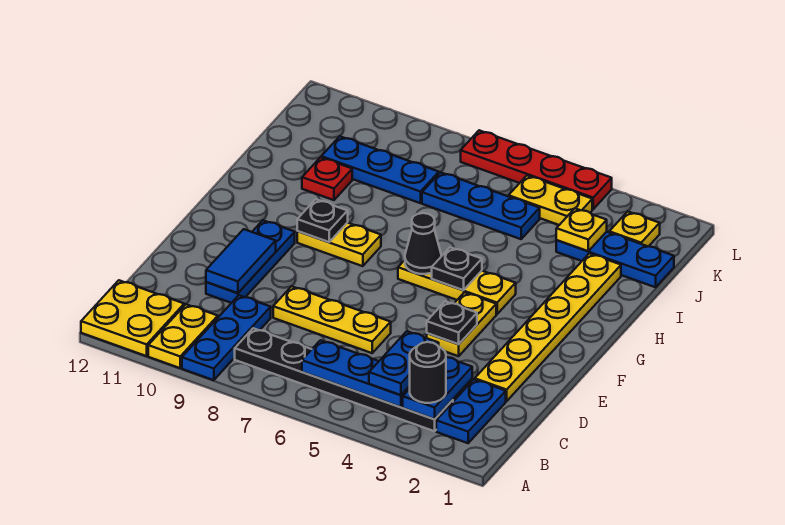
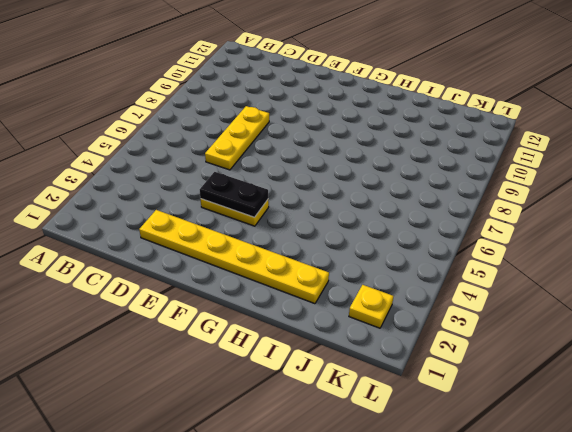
black plate E4:F4 level 2 -> black plate E4 level 2
none -> blue plate A9:C9 level 1
none -> yellow plate A10:B10 level 1
none -> yellow plate A11:B12 level 1

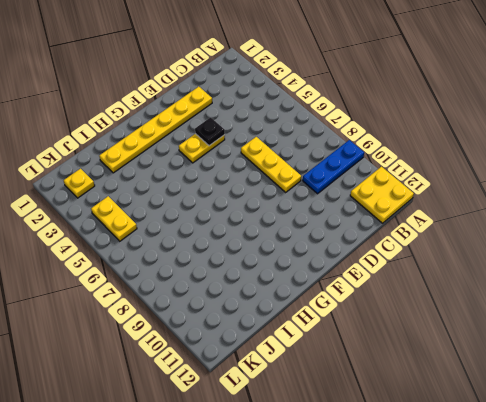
none -> yellow plate A10:B10 level 1
none -> blue plate B2:C2 level 1
none -> black plate B3:B8 level 1

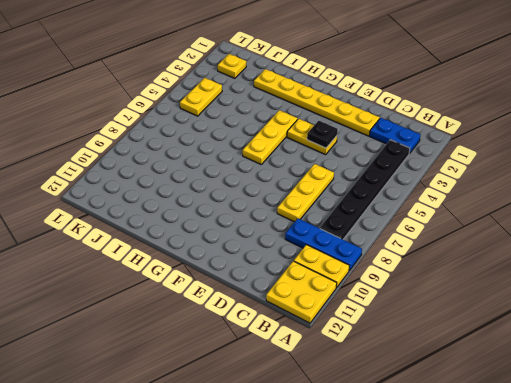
none -> blue plate D10:F10 level 1
none -> yellow plate G8:G9 level 1
none -> red plate I10 level 1

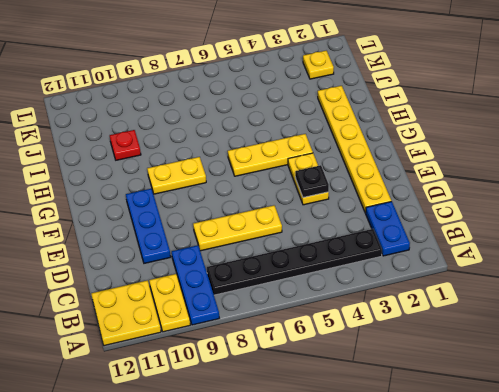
none -> blue plate J1:J3 level 1
none -> blue plate J5:J7 level 1
none -> blue plate J8:J10 level 1

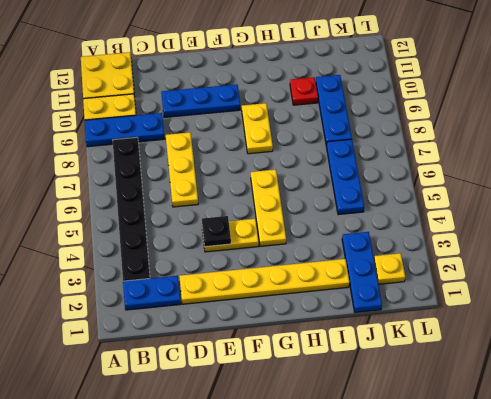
none -> yellow plate K4:K5 level 1
none -> red plate L4:L7 level 1
none -> blue plate B3:C3 level 2

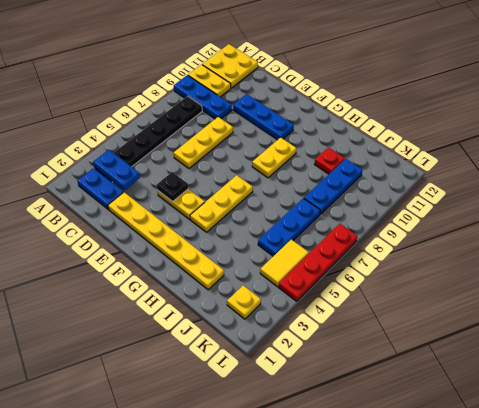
yellow tile K4:K5 level 1 -> yellow plate K4:K5 level 1
none -> blue plate J1:J3 level 1
none -> blue plate B4:B6 level 2
none -> blue tile D10:E10 level 2

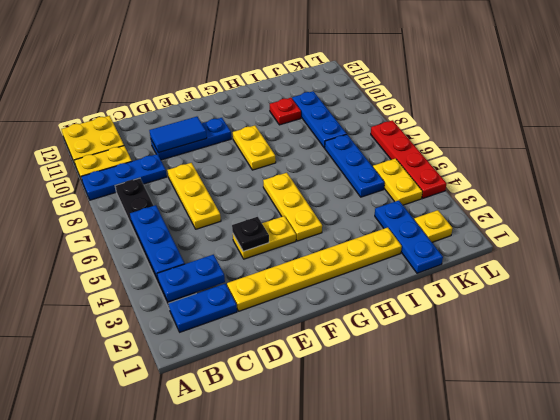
none -> black plate G5 level 2
none -> black cone G6 level 2
none -> black plate G9 level 2

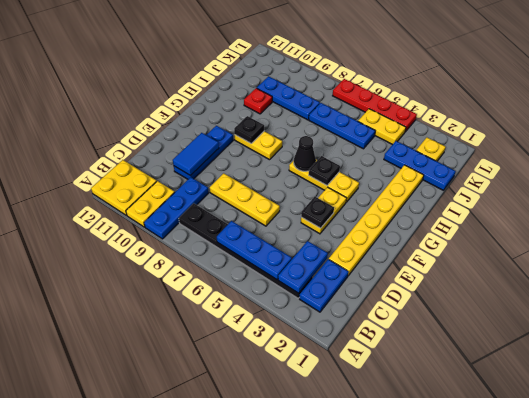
none -> yellow plate J3 level 2
none -> black round brick B3 level 3
none -> blue plate B4:C4 level 3

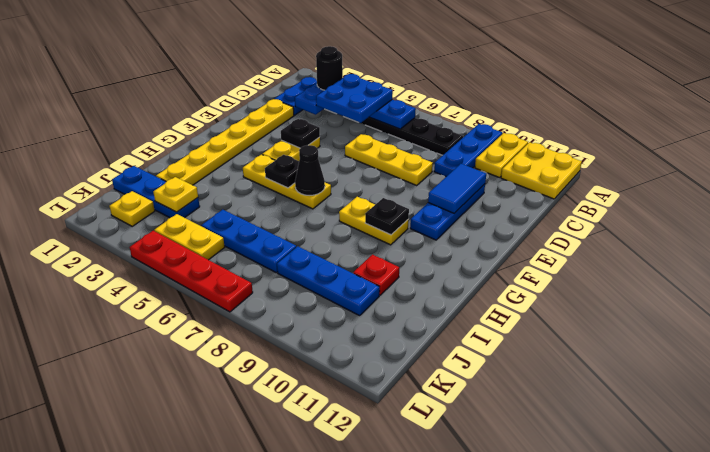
blue plate B4:C5 level 3 -> blue plate B4:C4 level 3

